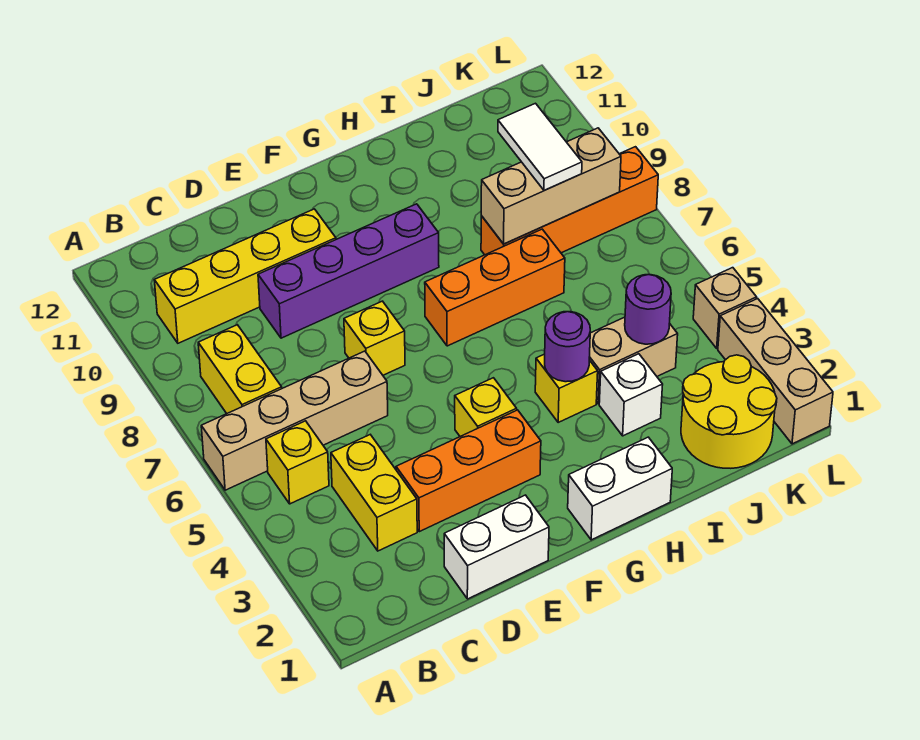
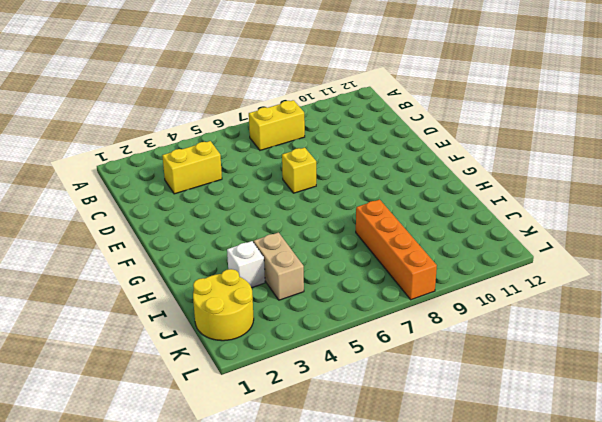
none -> tan brick A6:D6 level 1
none -> yellow brick B5 level 1
none -> yellow brick B10:E10 level 1

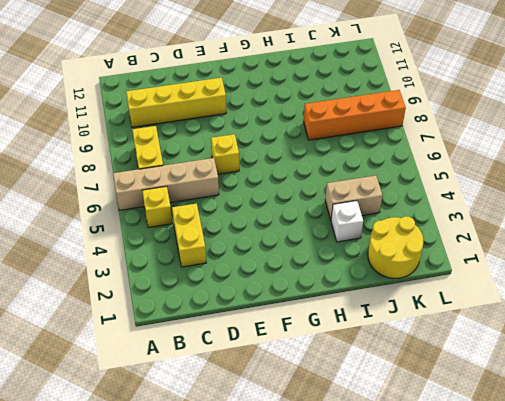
none -> white brick D1:E1 level 1
none -> orange brick D3:F3 level 1
none -> purple brick D9:G9 level 1

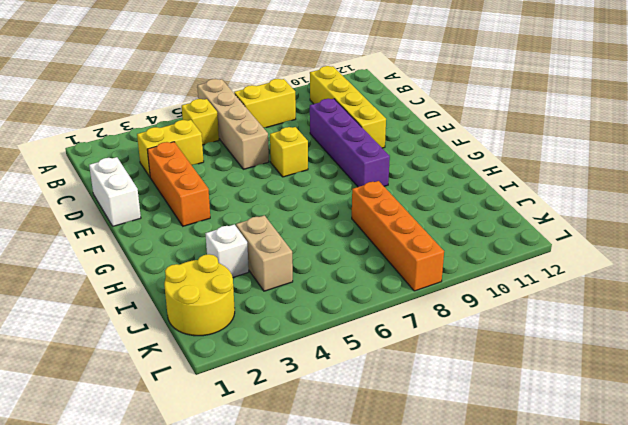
none -> yellow brick F4 level 1
none -> white brick G1:H1 level 1
none -> orange brick G7:I7 level 1

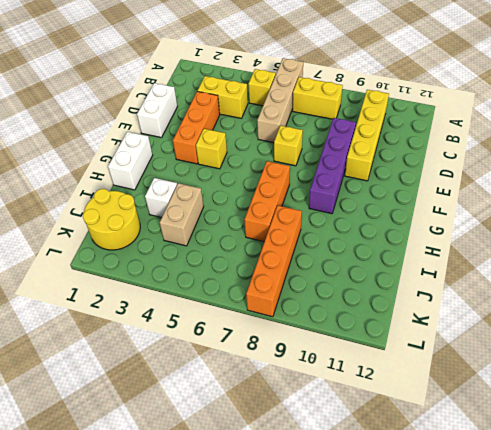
none -> yellow brick H4 level 1
none -> tan brick L1:L3 level 1
none -> tan brick L4 level 1

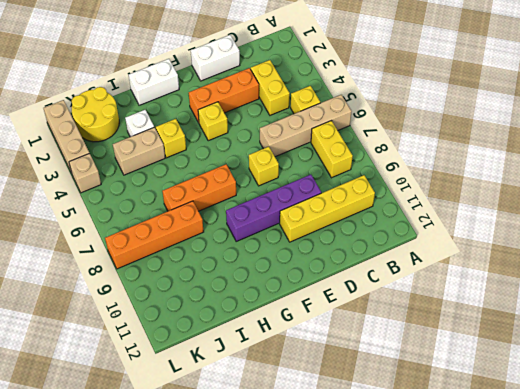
none -> purple round brick H4 level 2
none -> tan brick I8:K8 level 2
none -> purple round brick J4 level 2

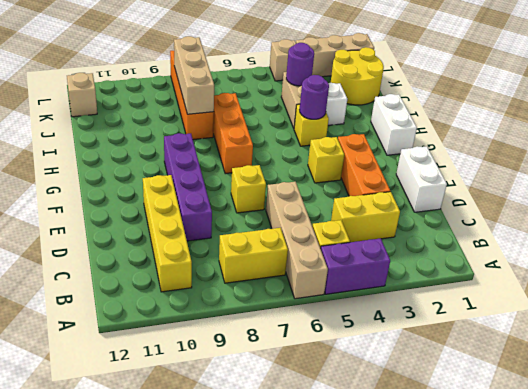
purple brick A4:A5 level 1 -> none
tan brick K12 level 1 -> none
none -> white tile J8:J9 level 3

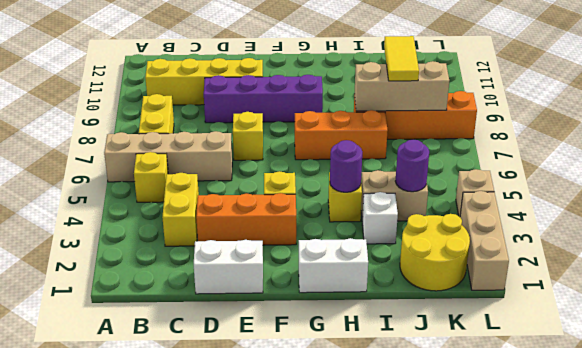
yellow tile J8:J9 level 3 -> white tile J8:J9 level 3

